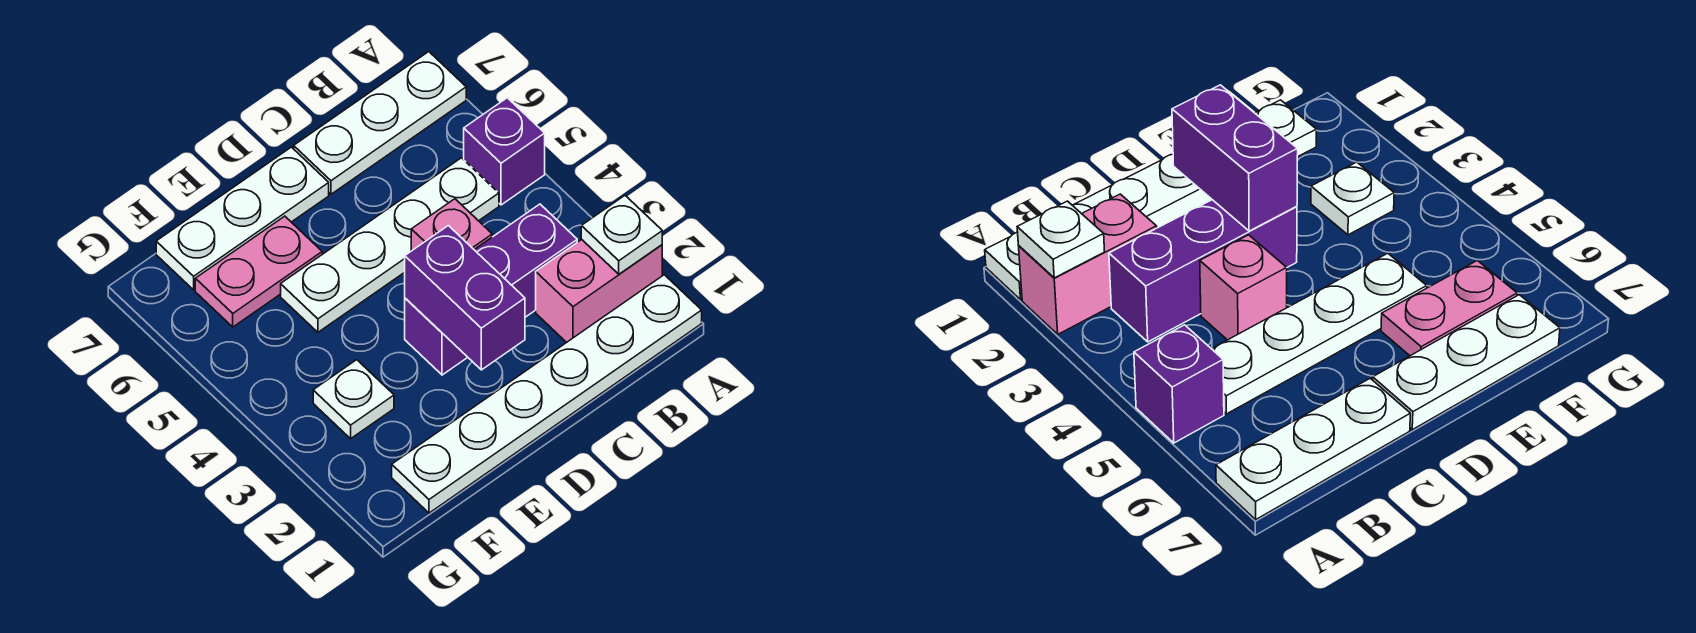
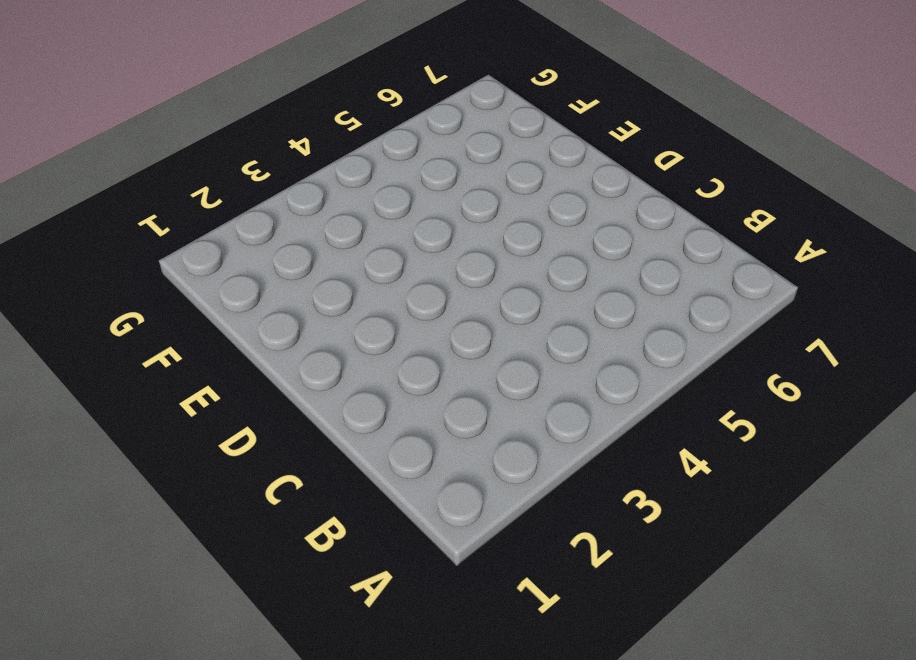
none -> white plate A1:F1 level 1
none -> pink brick A2:B2 level 1
none -> purple brick A5 level 1

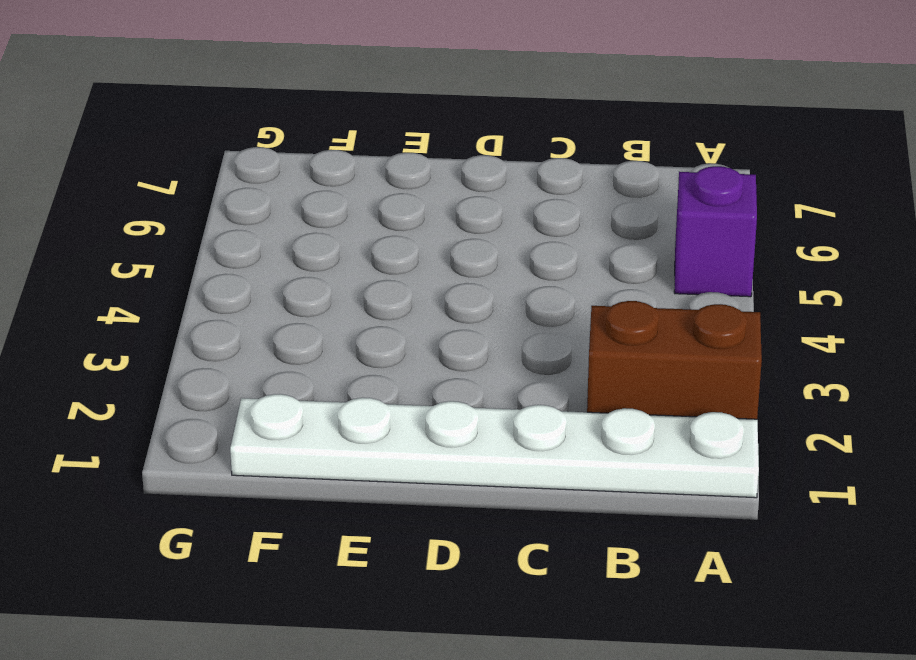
brown brick A2:B2 level 1 -> pink brick A2:B2 level 1
none -> white plate A7:C7 level 1
none -> purple brick B3:D3 level 1
none -> white plate B5:E5 level 1

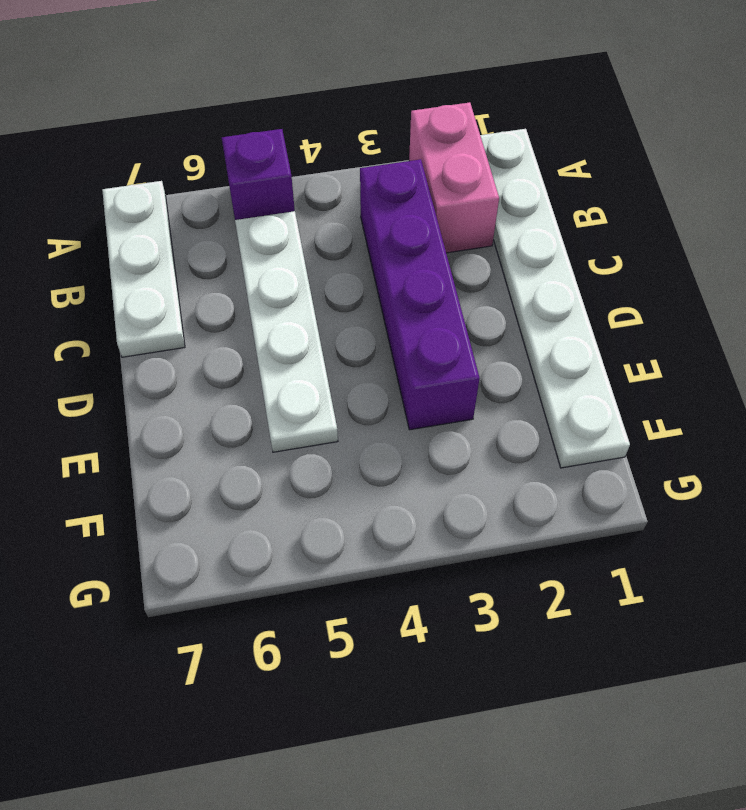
purple brick B3:E3 level 1 -> purple brick B3:D3 level 1
none -> pink brick C4 level 1
none -> white plate D7:F7 level 1
none -> pink plate E6:F6 level 1

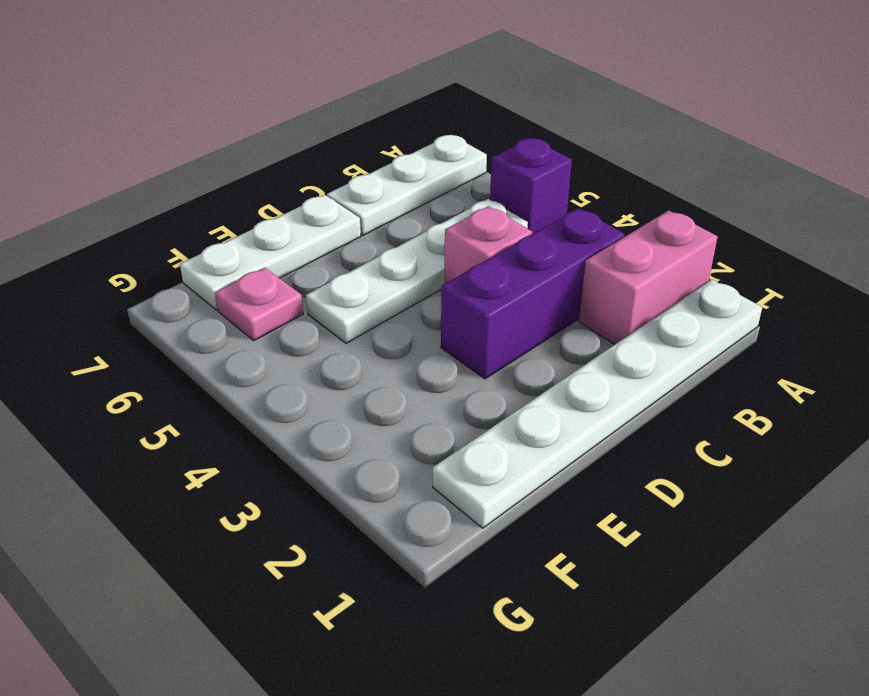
pink plate F6 level 1 -> pink plate E6:F6 level 1
none -> white plate F3 level 1
none -> white plate A2 level 2
none -> purple brick D2:D3 level 2

